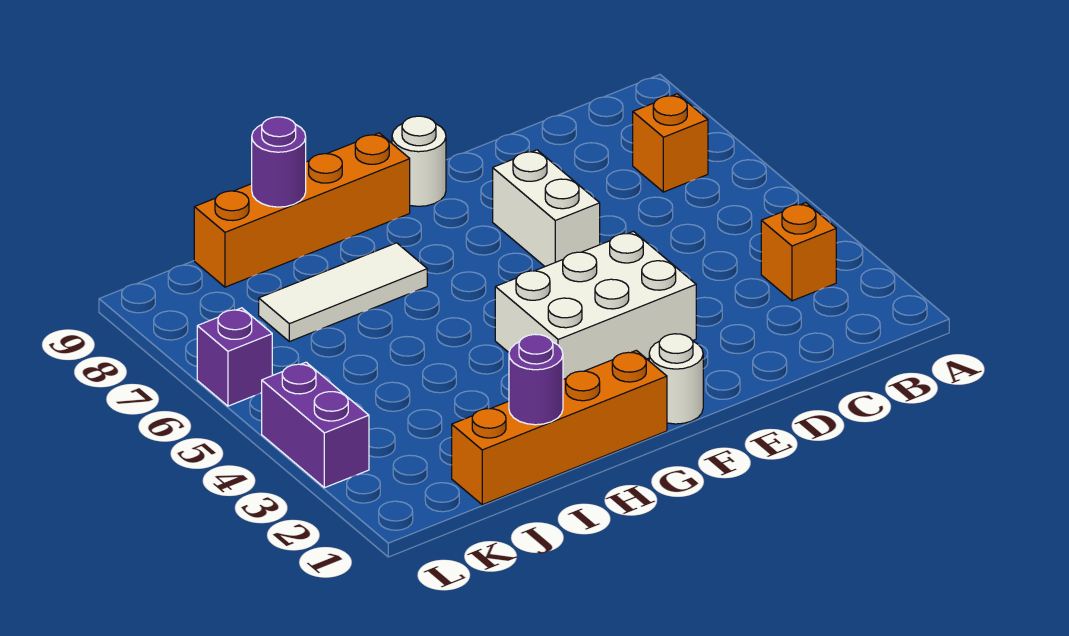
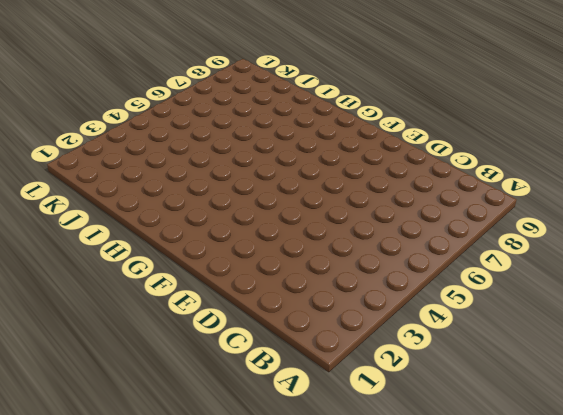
none -> orange brick B3 level 1
none -> orange brick B7 level 1
none -> white brick E3:G4 level 1

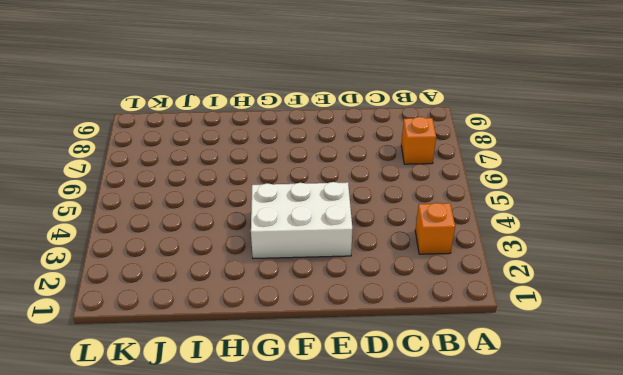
none -> white brick E6:E7 level 1
none -> white round brick F1 level 1
none -> white round brick F9 level 1

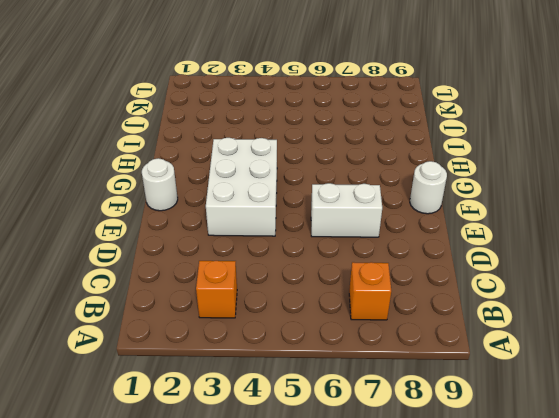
none -> orange brick G1:J1 level 1
none -> orange brick G9:J9 level 1
none -> white tile H7:J7 level 1

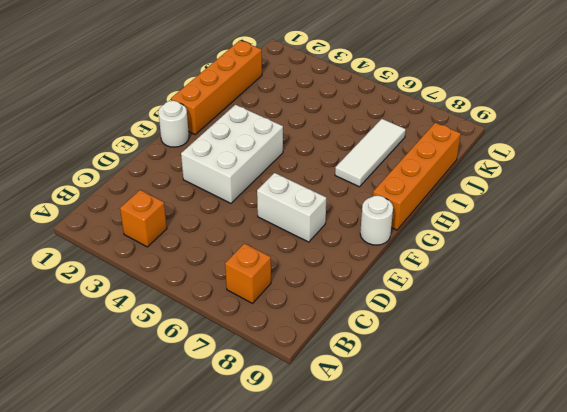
none -> purple brick L3:L4 level 1
none -> purple brick L6 level 1
none -> purple round brick I1 level 2

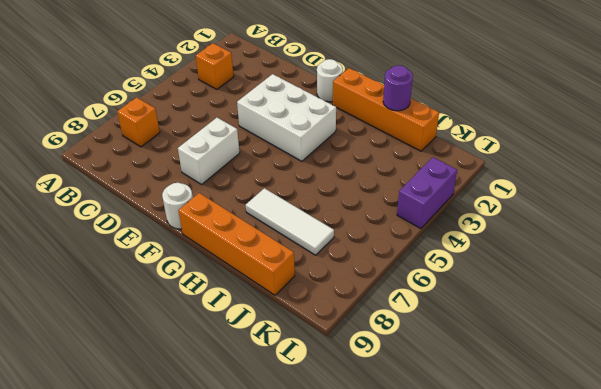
none -> purple brick L6 level 1
none -> purple round brick I9 level 2

